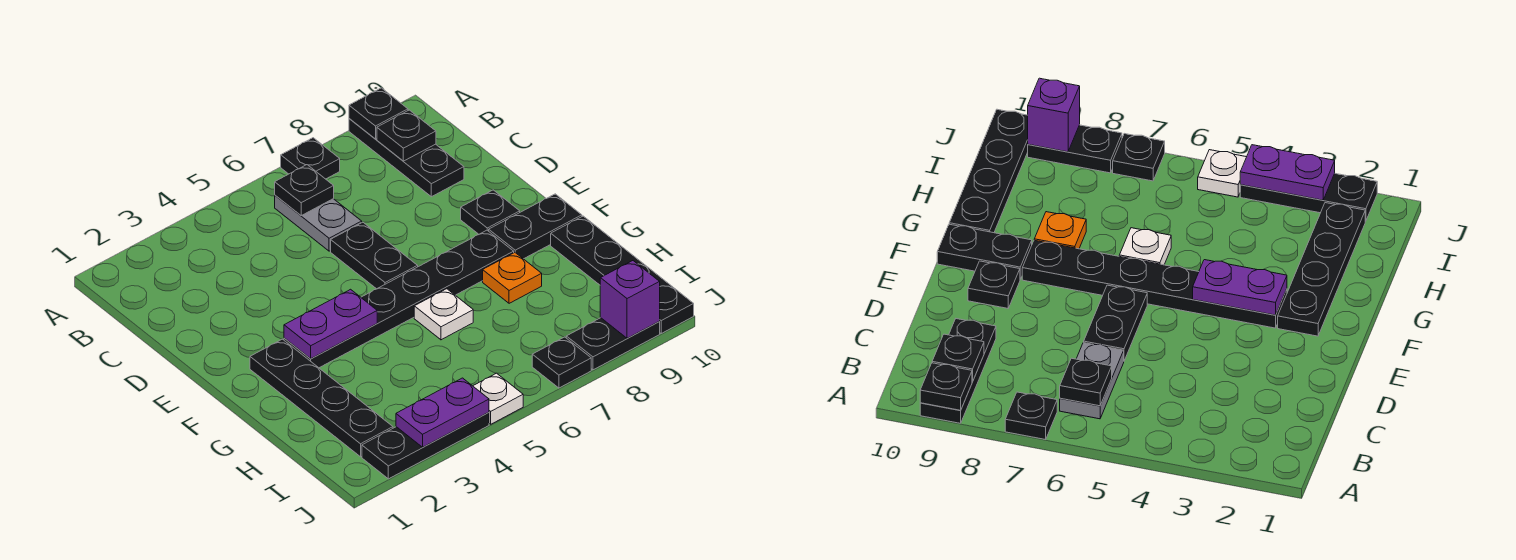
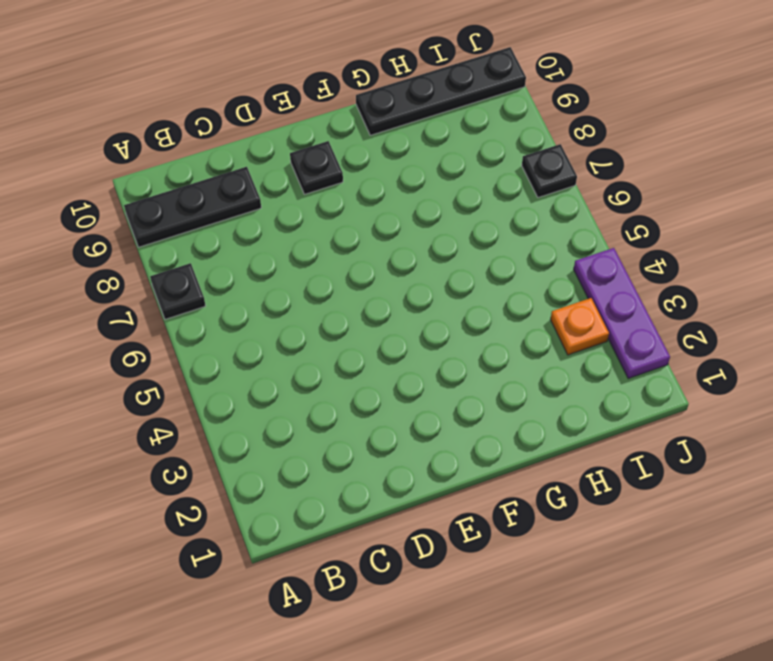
orange plate I3 level 1 -> orange plate G8 level 1
purple plate J2:J4 level 1 -> black plate J2:J4 level 1
none -> grey plate B6:C6 level 1
none -> black plate D6:E6 level 1
none -> black plate F2:I2 level 1

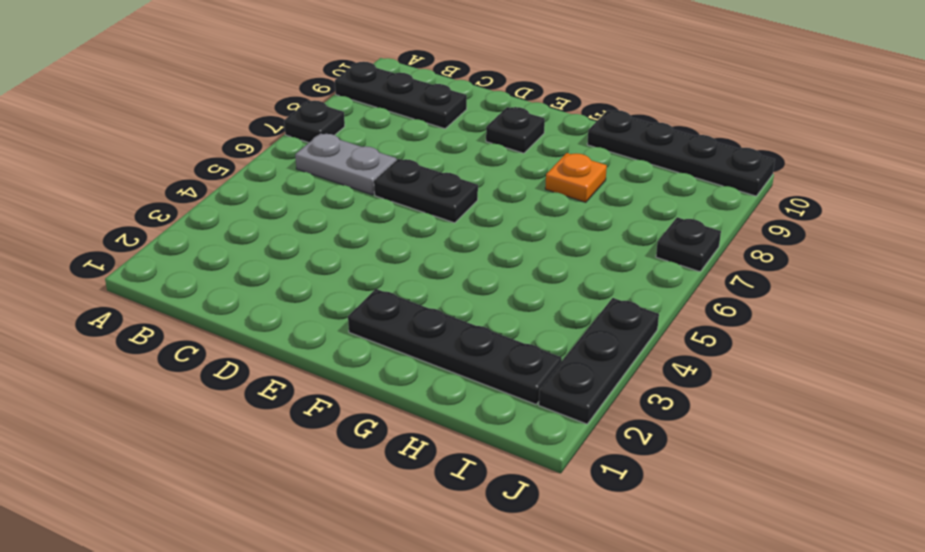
none -> black plate F3:F8 level 1
none -> black plate F9:F10 level 1
none -> white plate G6 level 1

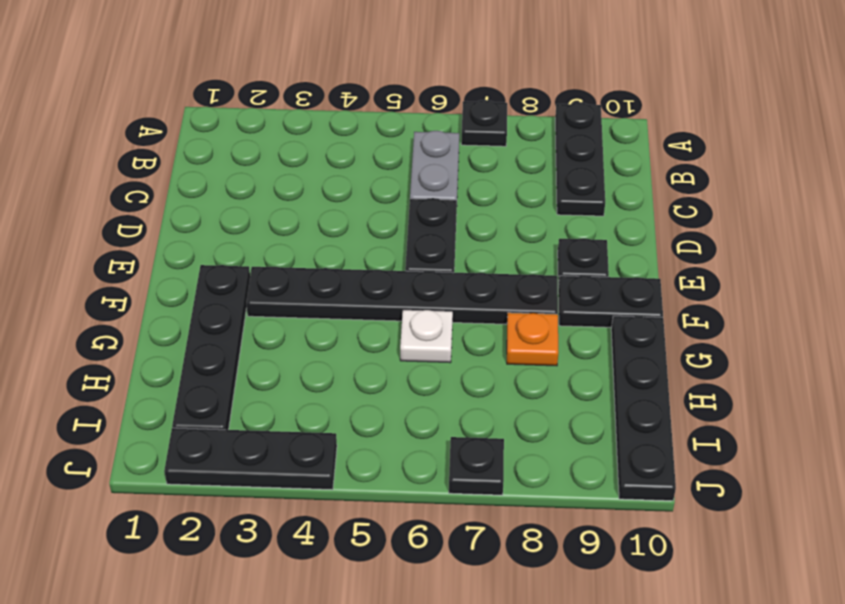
none -> white plate J5 level 1
none -> black plate J8:J9 level 1
none -> black plate A9 level 2

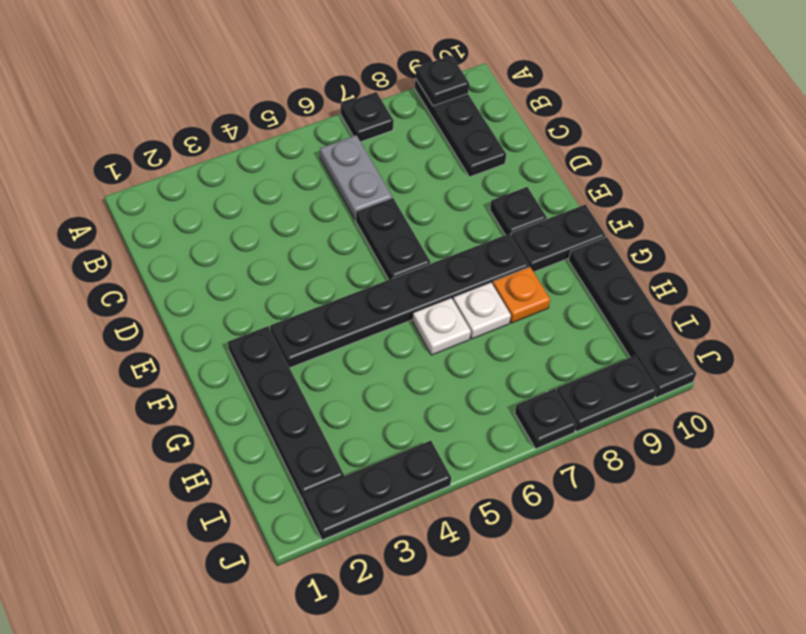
white plate G7 level 1 -> white plate J5 level 1
none -> black plate B6 level 2
none -> black plate B9 level 2
none -> purple plate F3:F4 level 2

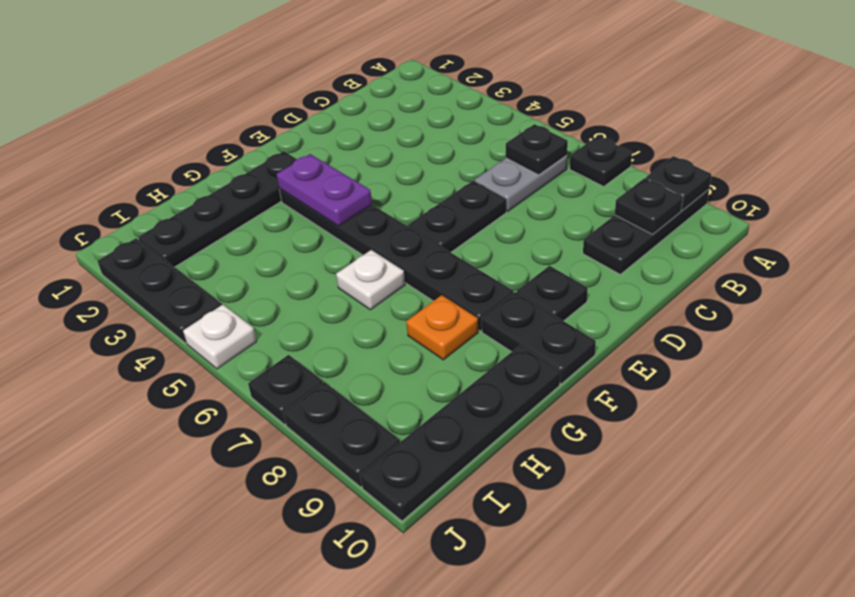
none -> purple plate J3:J4 level 2
none -> purple brick J9 level 2

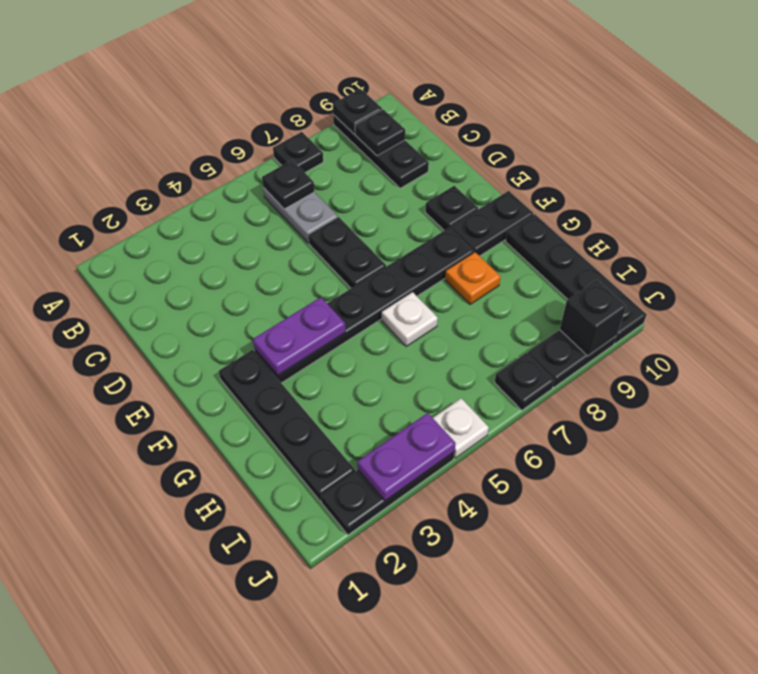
black brick J9 level 2 -> purple brick J9 level 2

